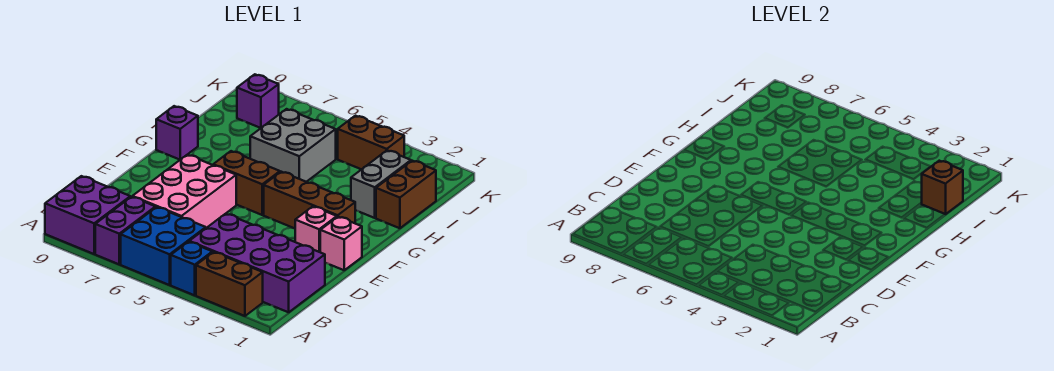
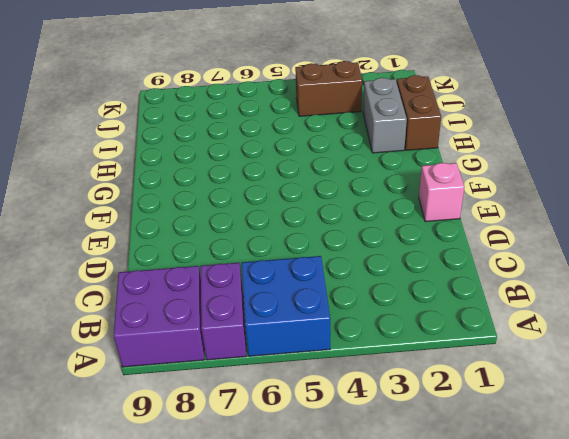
none -> brown brick A2:A3 level 1
none -> blue brick A4 level 1
none -> purple brick B1:C4 level 1

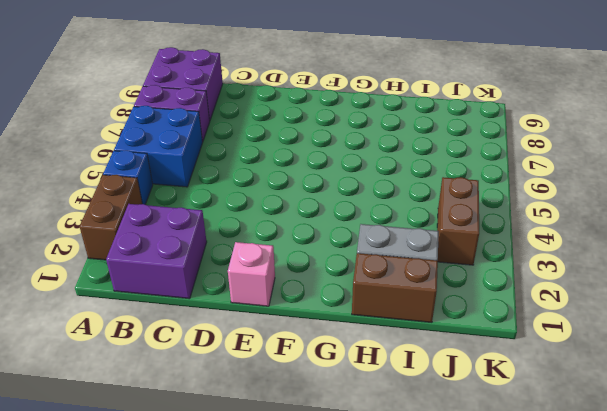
purple brick B1:C2 level 1 -> purple brick B1:C4 level 1
none -> pink brick C6:E7 level 1
none -> pink brick E2 level 1
none -> brown brick F2:F4 level 1

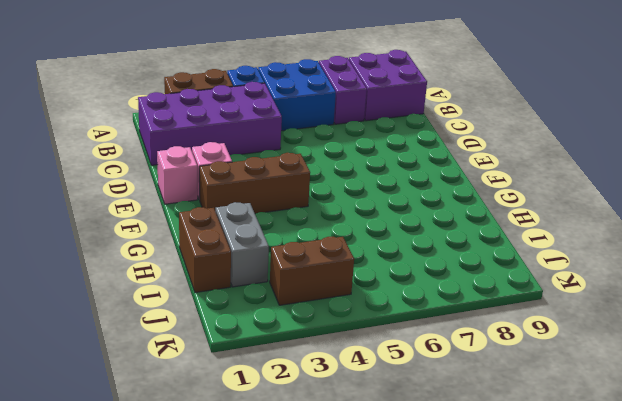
none -> pink brick C6:E7 level 1
none -> brown brick F5:F6 level 1
none -> purple brick G9 level 1

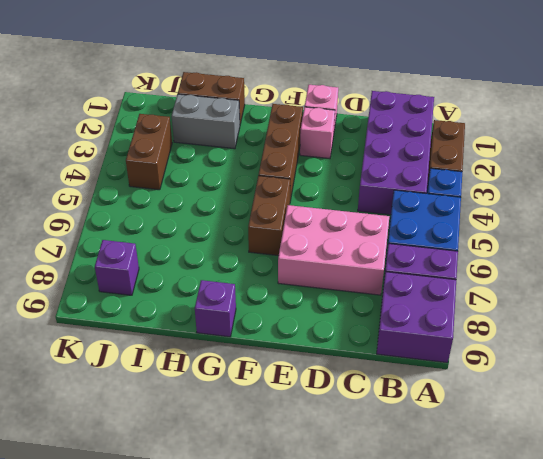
none -> grey brick H5:I6 level 1
none -> brown brick I1 level 2

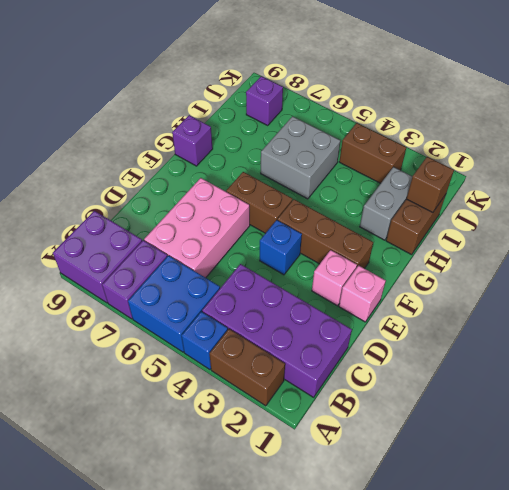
blue brick E4 level 1 -> none

